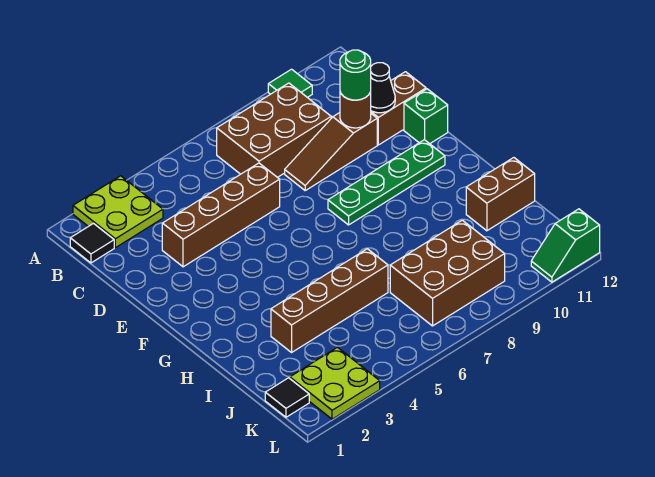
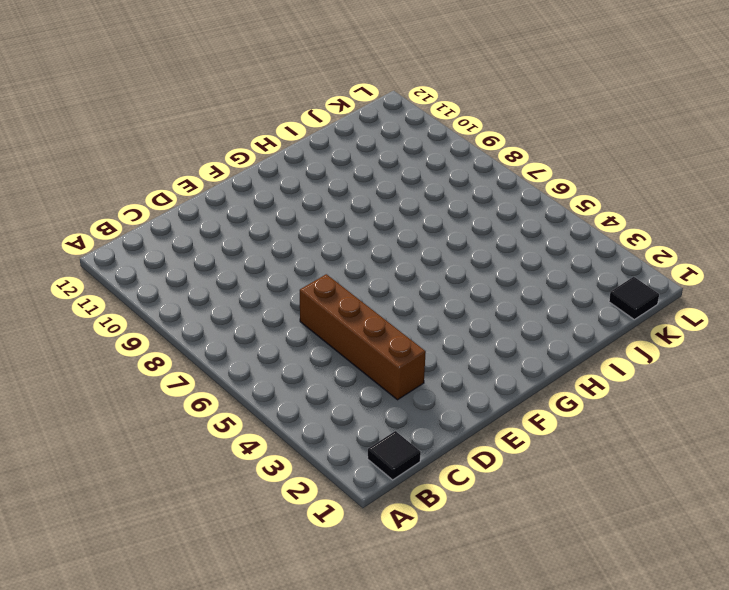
none -> lime plate A2:B3 level 1
none -> green tile A10 level 1
none -> brown brick B7:C9 level 1

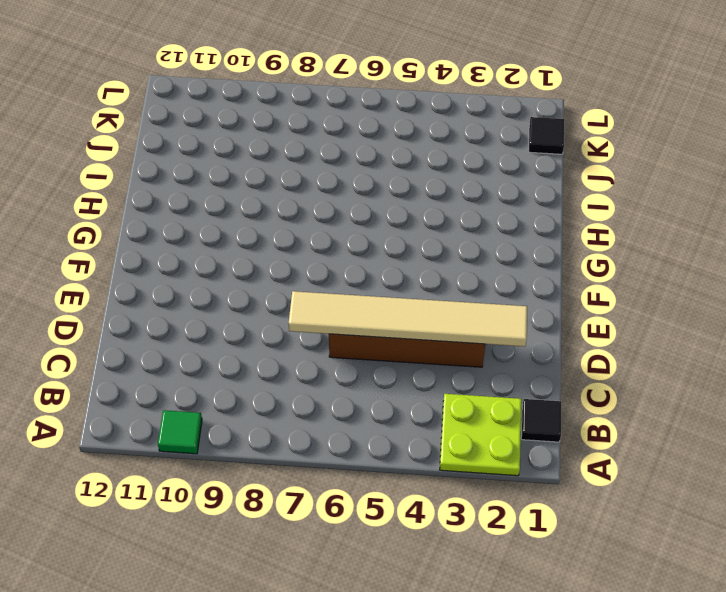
tan tile D2:D7 level 2 -> none
none -> brown brick B7:C9 level 1
none -> brown slope D8:D10 level 1 top 10
none -> brown brick D11:D12 level 1

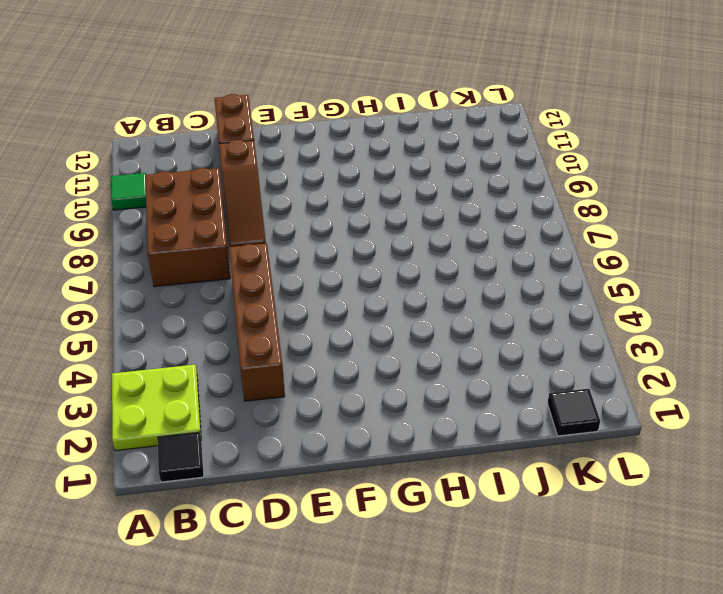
none -> green brick E12 level 1
none -> green plate F8:F11 level 1
none -> brown brick I3:I6 level 1

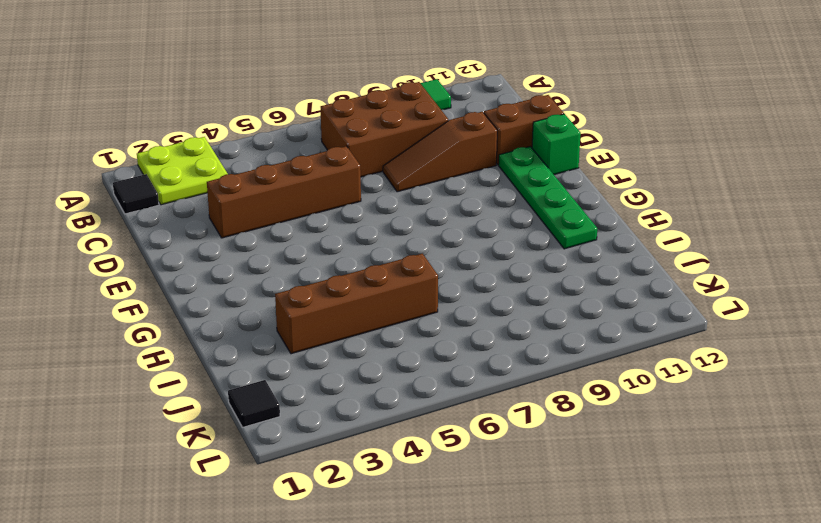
green plate E11:H11 level 1 -> green plate F8:F11 level 1
none -> brown brick I11:I12 level 1
none -> brown brick J7:K9 level 1
none -> lime plate K2:L3 level 1

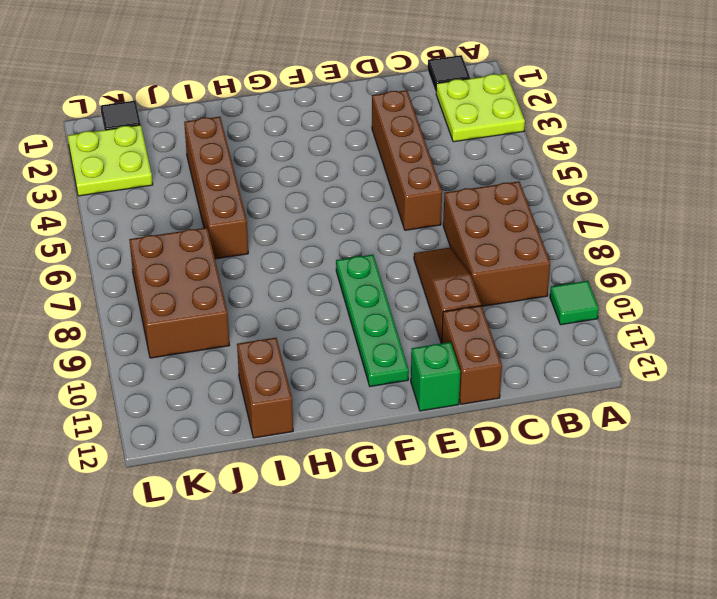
none -> green slope L11:L12 level 1 top 12
none -> brown round brick D10 level 2
none -> black cone D11 level 2

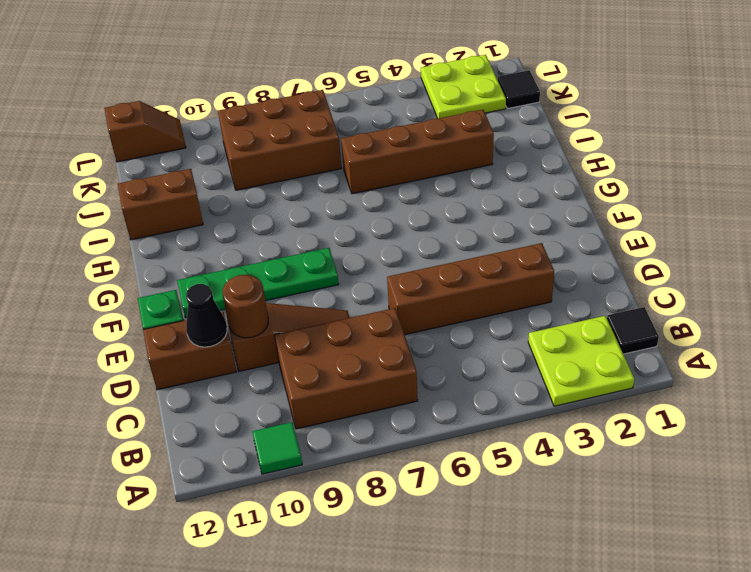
brown slope L11:L12 level 1 top 12 -> green slope L11:L12 level 1 top 12
none -> green round brick D10 level 3

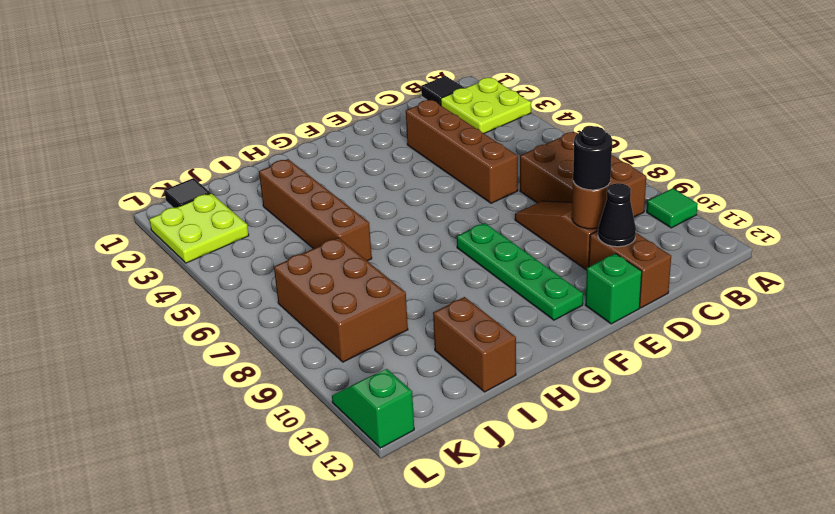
black round brick D10 level 3 -> green round brick D10 level 3

